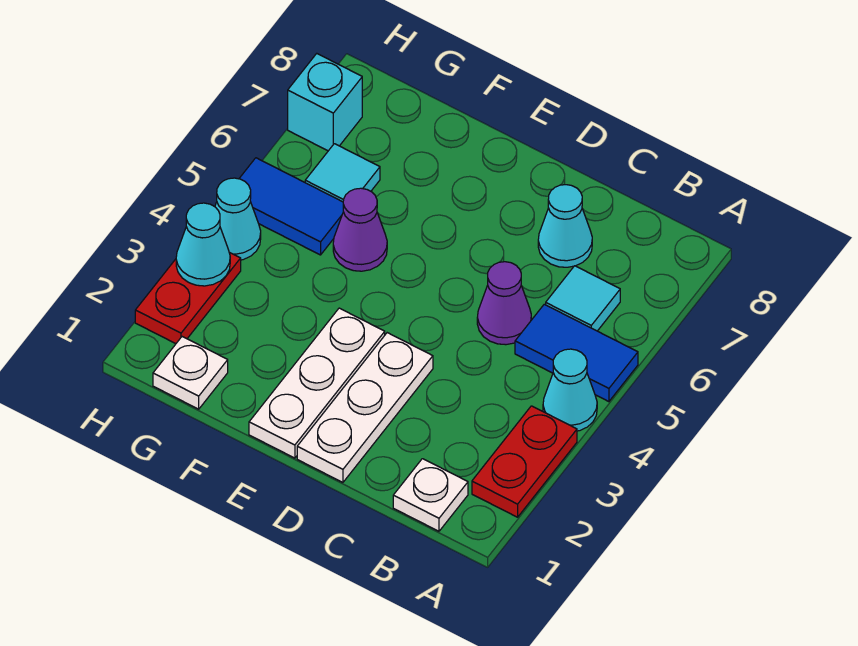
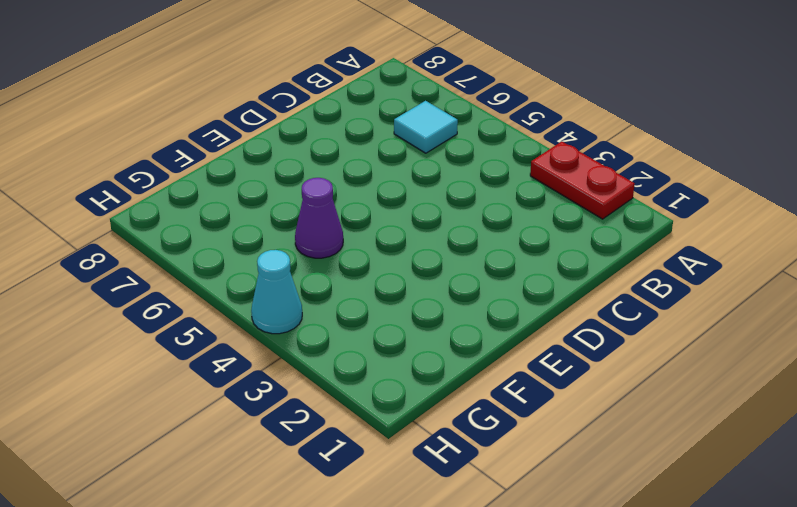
none -> cyan cone A4 level 1
none -> blue tile A5:B5 level 1
none -> white plate B1 level 1

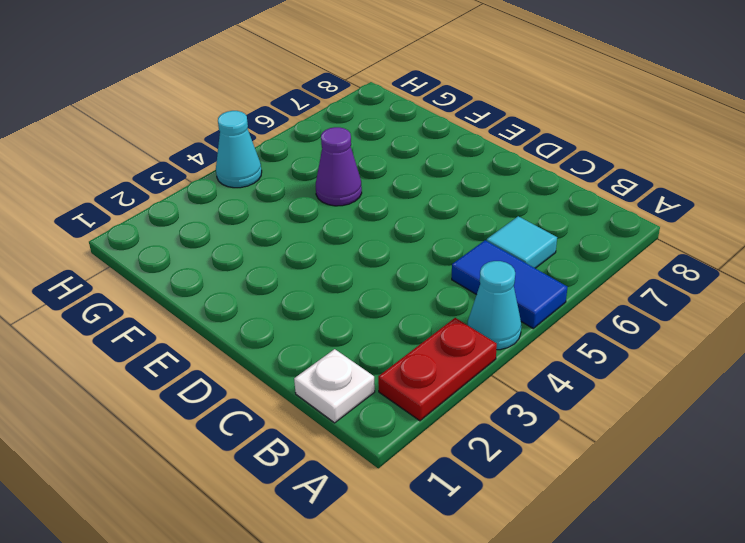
none -> purple cone C5 level 1
none -> cyan cone C7 level 1
none -> white plate D1:D3 level 1

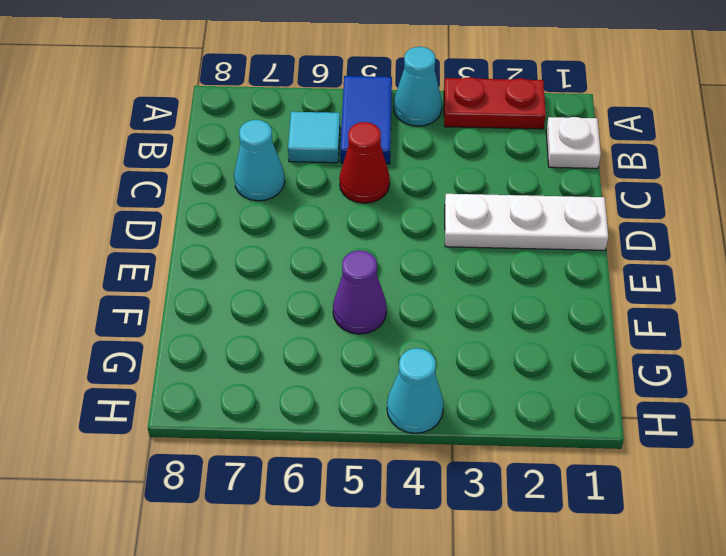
red cone C5 level 1 -> purple cone C5 level 1
none -> white plate E1:E3 level 1
none -> white plate G1 level 1
none -> blue tile G5:H5 level 1

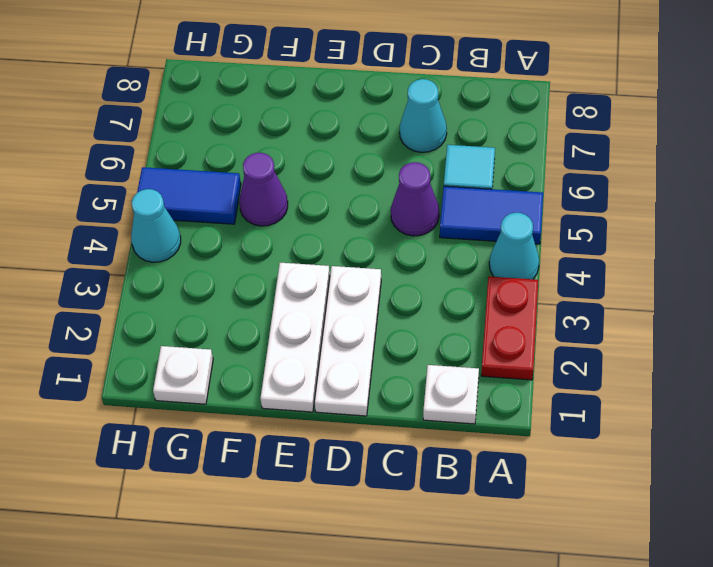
none -> cyan tile G6 level 1
none -> red plate H2:H3 level 1
none -> cyan brick H7 level 1

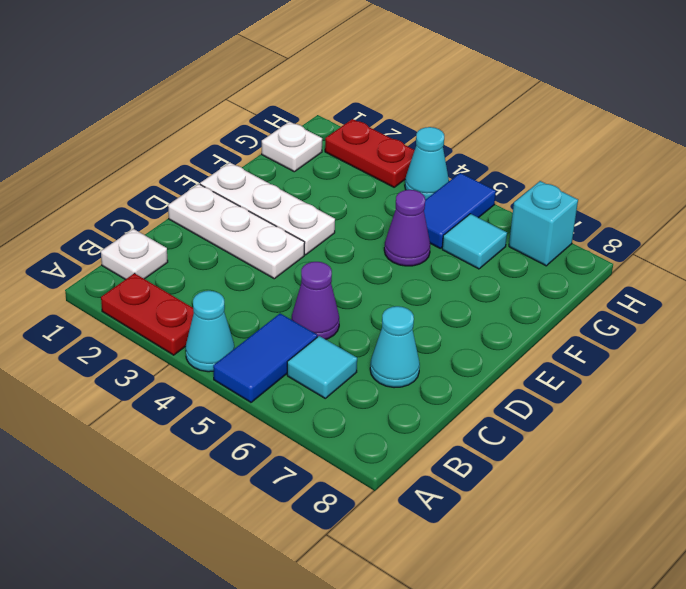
none -> cyan cone H3 level 2

